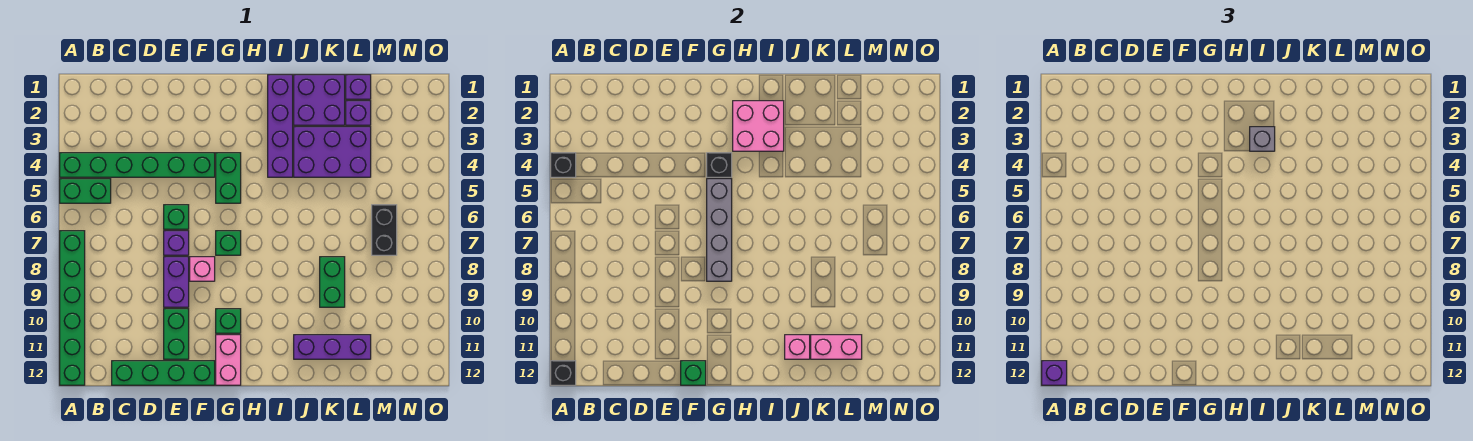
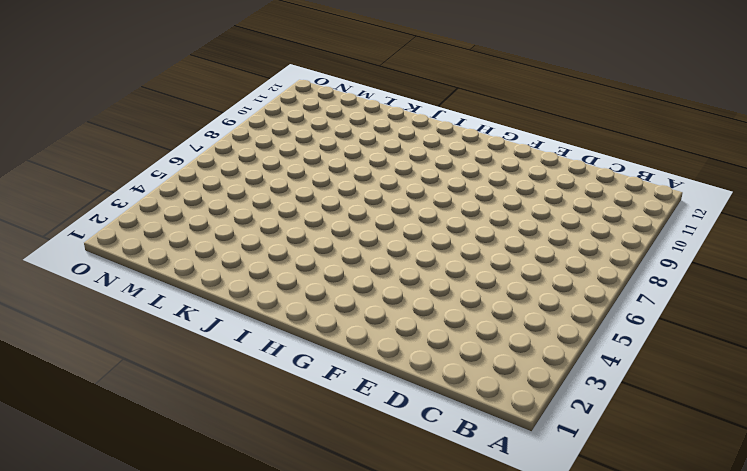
none -> green brick A4:F4 level 1
none -> green brick A5:B5 level 1
none -> green brick A7:A12 level 1
none -> green brick C12:F12 level 1

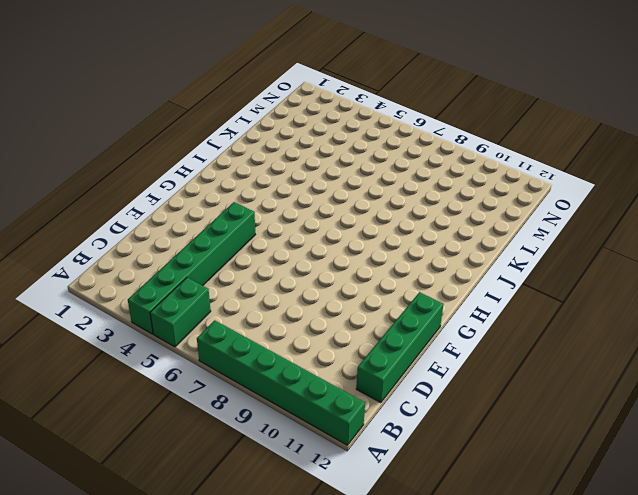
none -> green brick E6 level 1
none -> purple brick E7 level 1
none -> purple brick E8:E9 level 1
none -> green brick E10:E11 level 1

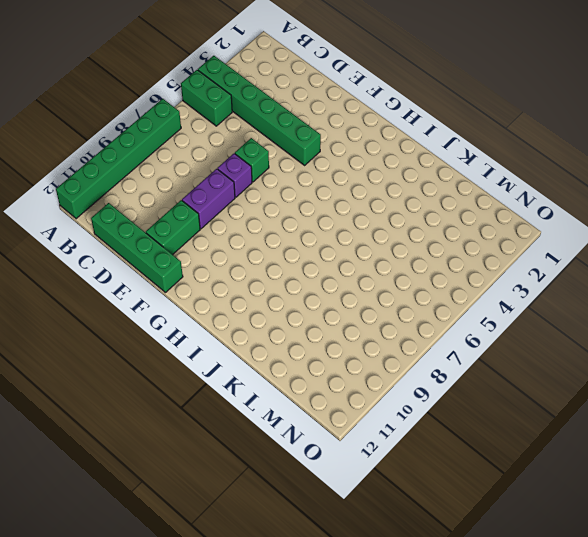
none -> pink brick F8 level 1
none -> green brick G4:G5 level 1
none -> green brick G7 level 1
none -> green brick G10 level 1

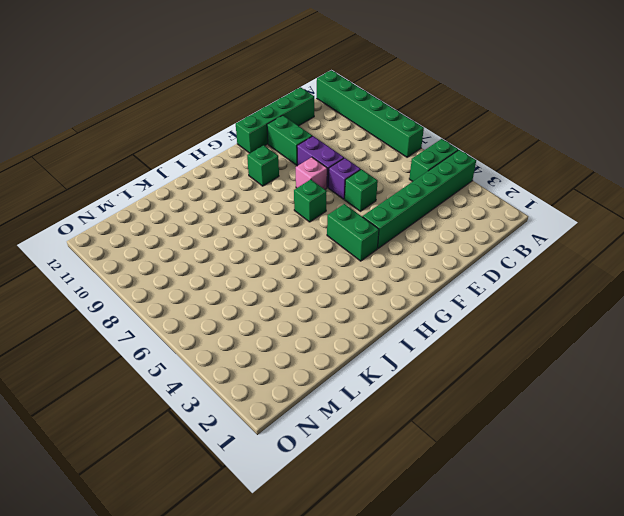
none -> pink brick G11:G12 level 1
none -> purple brick I1:I4 level 1
none -> purple brick J1:K2 level 1
none -> purple brick J3:L4 level 1

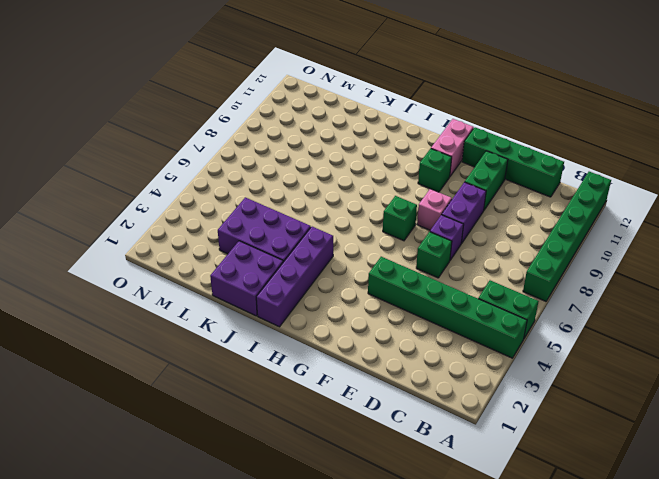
none -> green brick G4:G5 level 1
none -> purple brick J11:L11 level 1
none -> green brick K8:K9 level 1
none -> purple brick L1 level 1

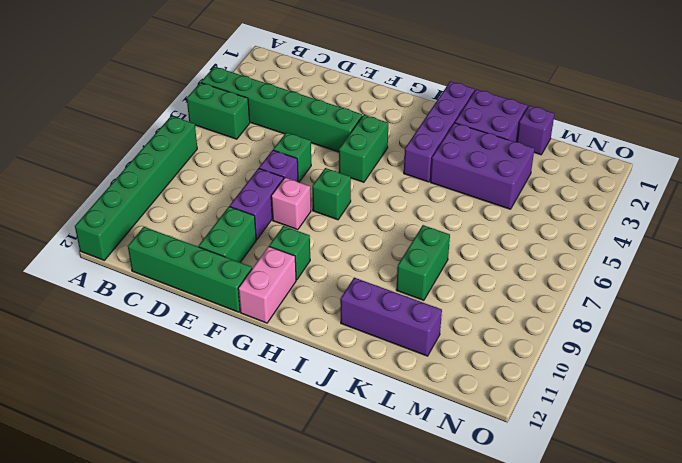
none -> purple brick L2 level 1
none -> black brick M6:M7 level 1
none -> black brick A4 level 2
none -> black brick A12 level 2

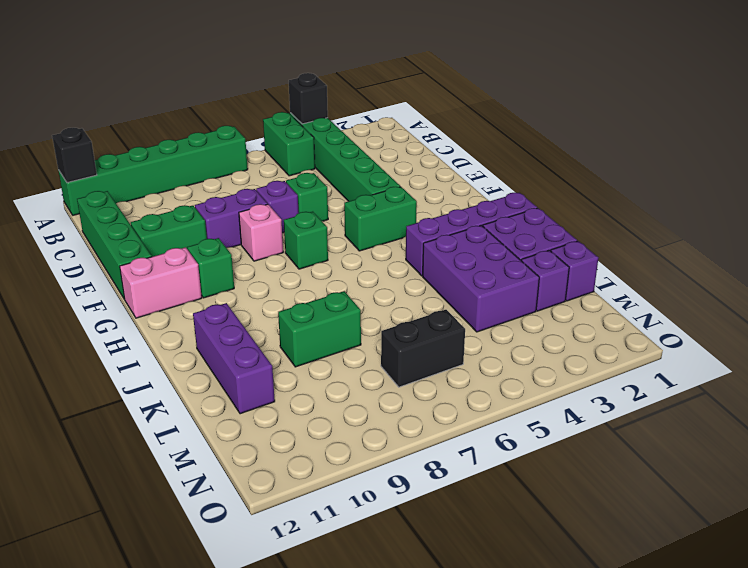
none -> green brick F12 level 2
none -> black brick G4 level 2
none -> grey brick G5:G8 level 2
none -> pink brick H2:I3 level 2

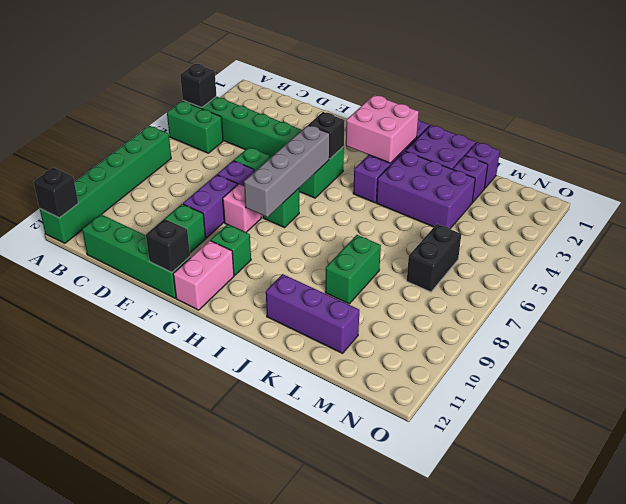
black brick F12 level 2 -> green brick F12 level 2
none -> pink brick J11 level 2
none -> pink brick K11:L11 level 2
none -> purple brick A12 level 3
none -> grey brick I3 level 3

